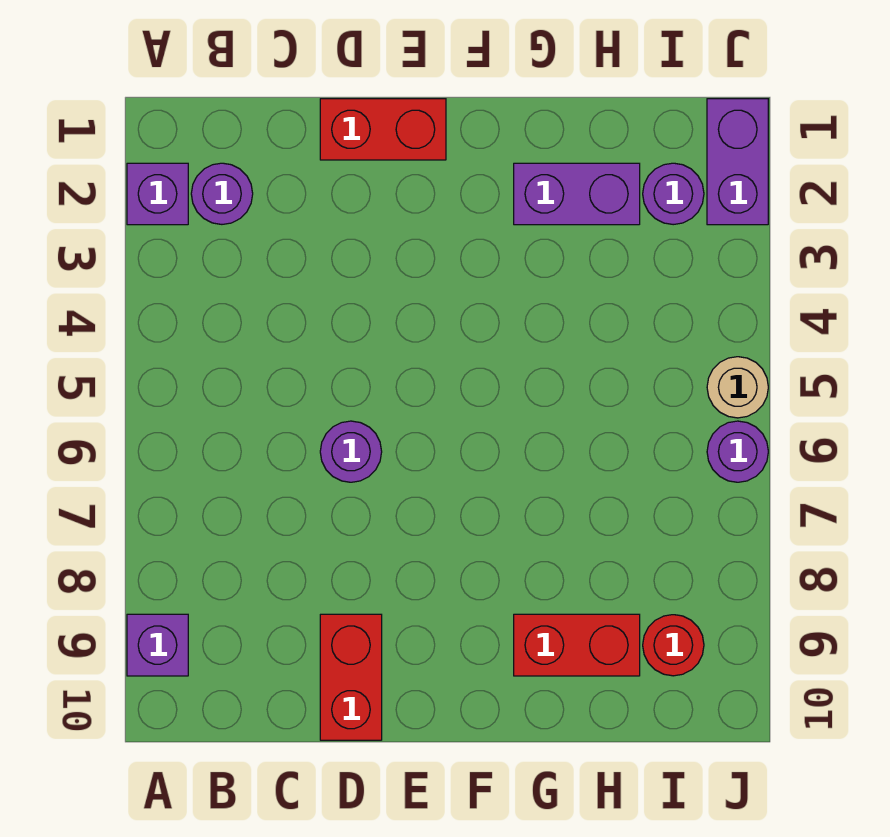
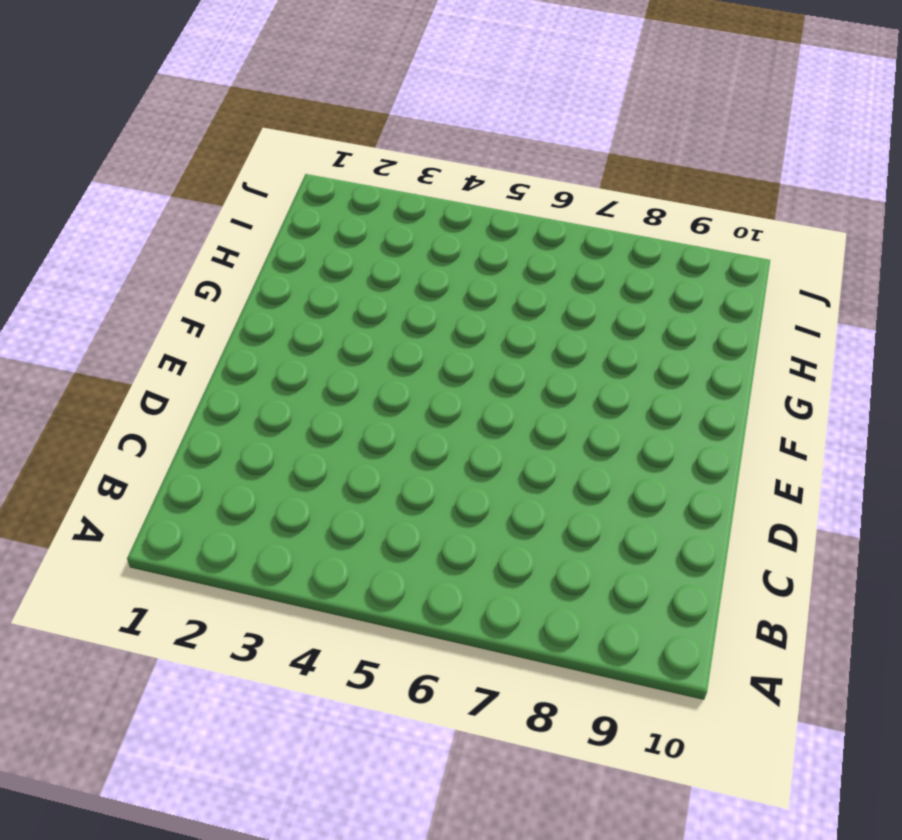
none -> purple brick A2 level 1
none -> purple brick A9 level 1
none -> purple round brick B2 level 1

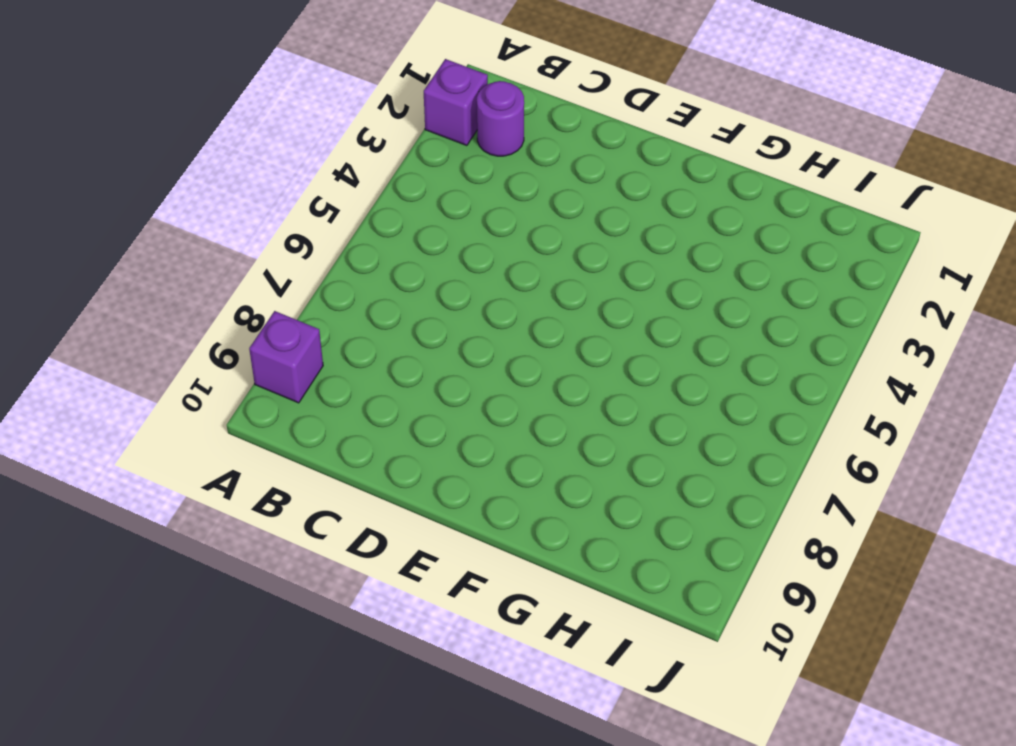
none -> red brick D1:E1 level 1
none -> purple round brick D6 level 1
none -> red brick D9:D10 level 1

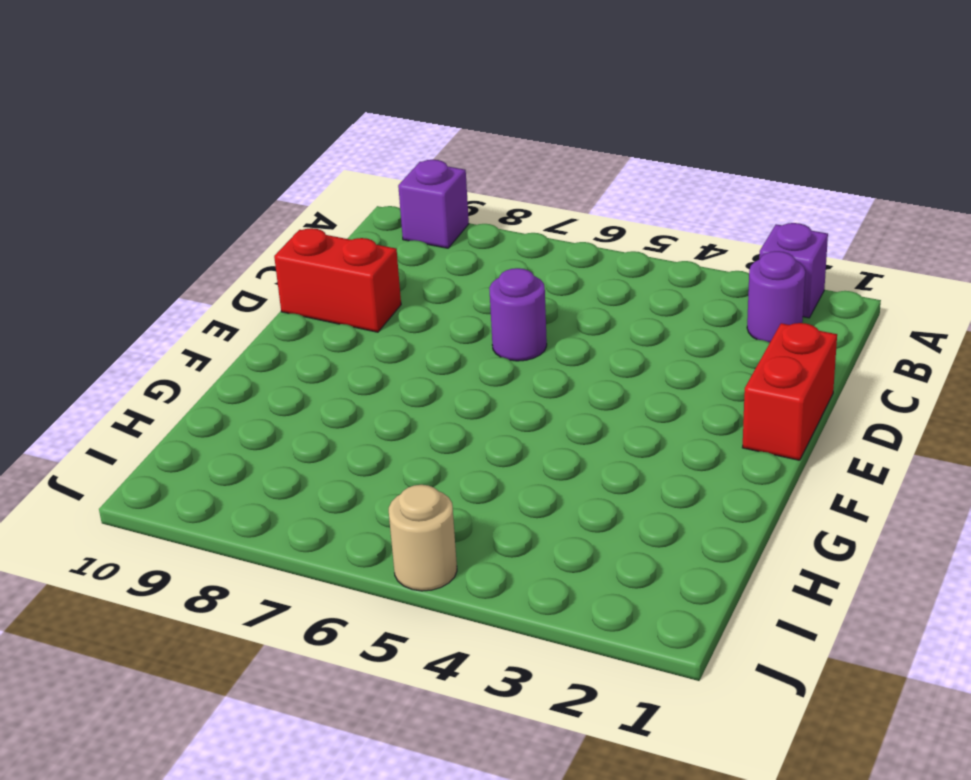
none -> purple brick G2:H2 level 1
none -> red brick G9:H9 level 1
none -> purple round brick I2 level 1

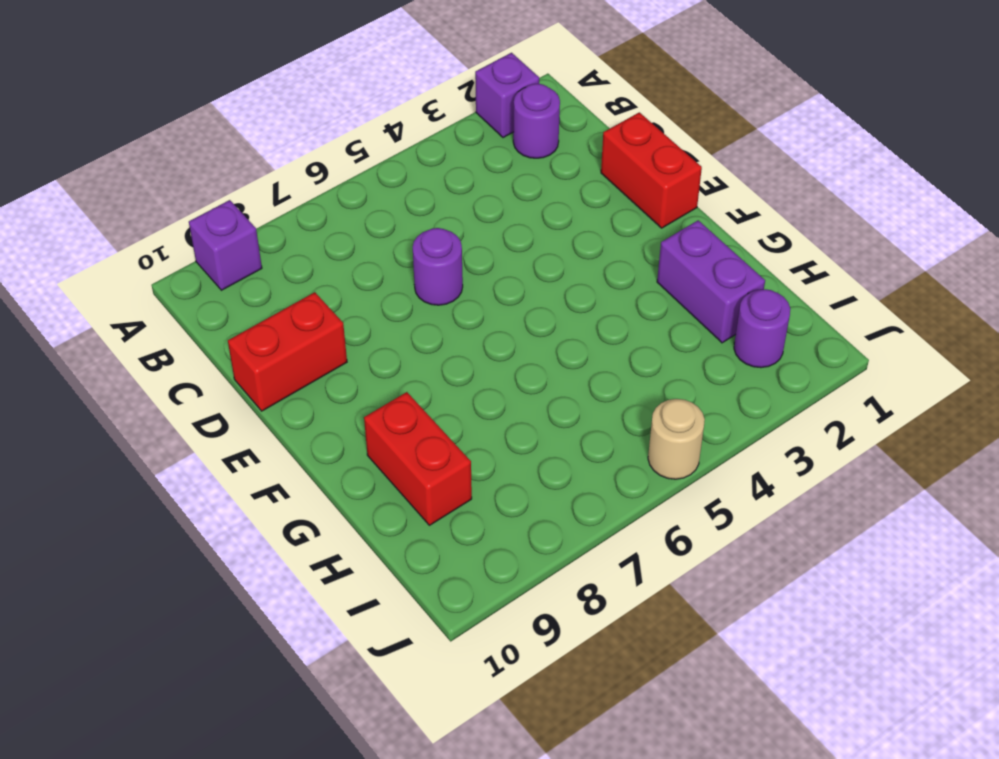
none -> red round brick I9 level 1
none -> purple brick J1:J2 level 1
none -> purple round brick J6 level 1

